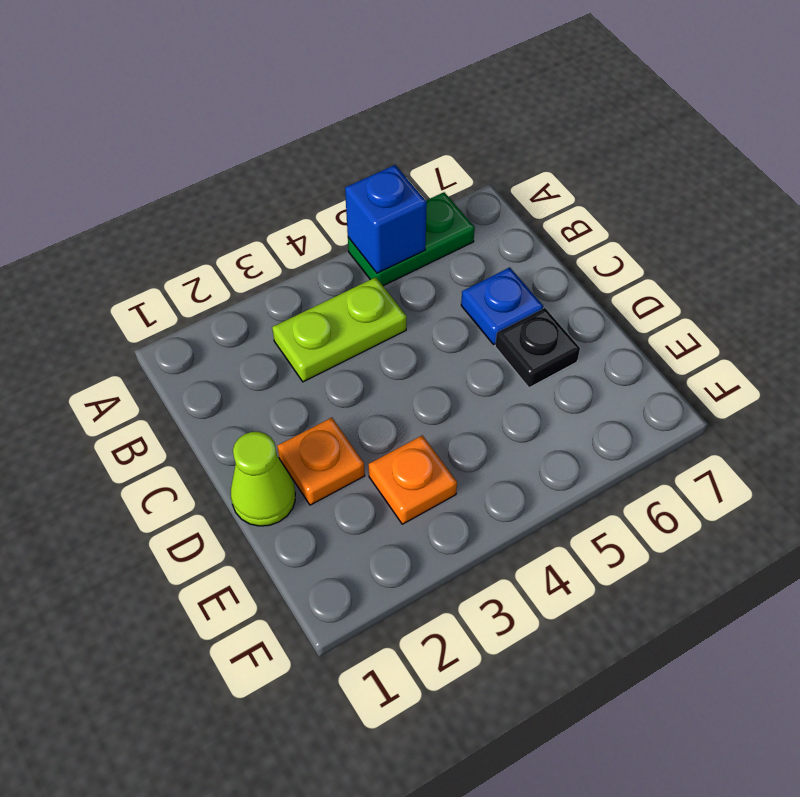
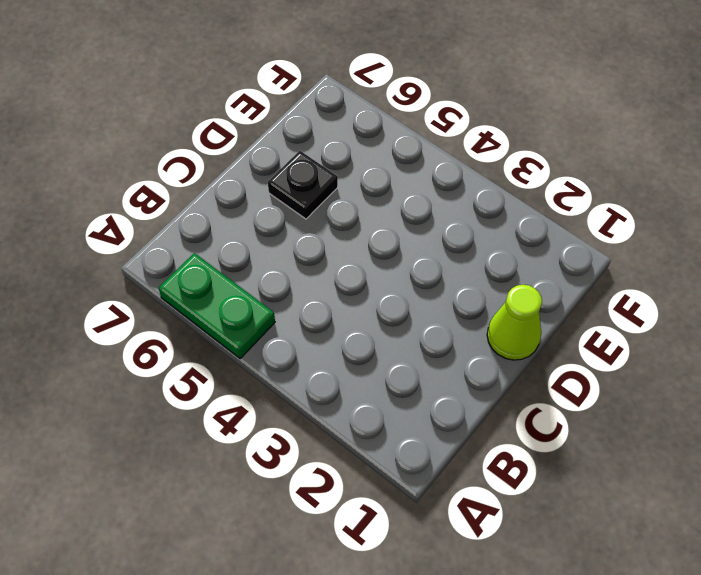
none -> lime plate B3:B4 level 1
none -> blue plate C6 level 1

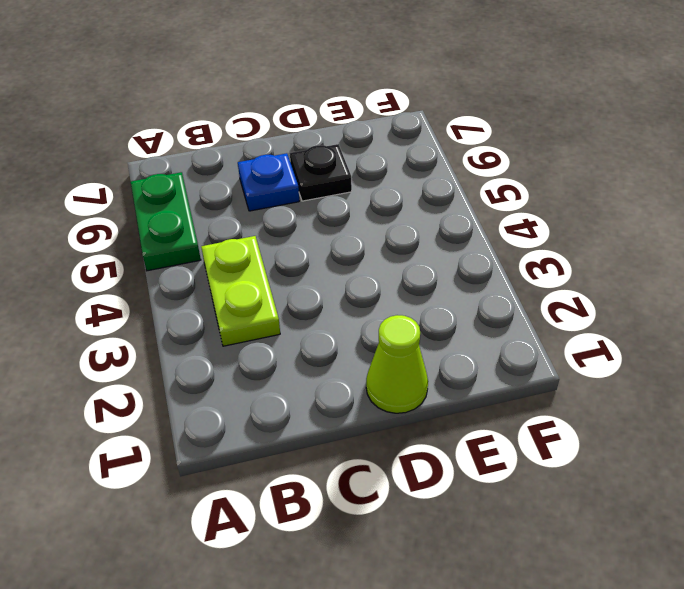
none -> orange plate D2 level 1
none -> orange plate E3 level 1

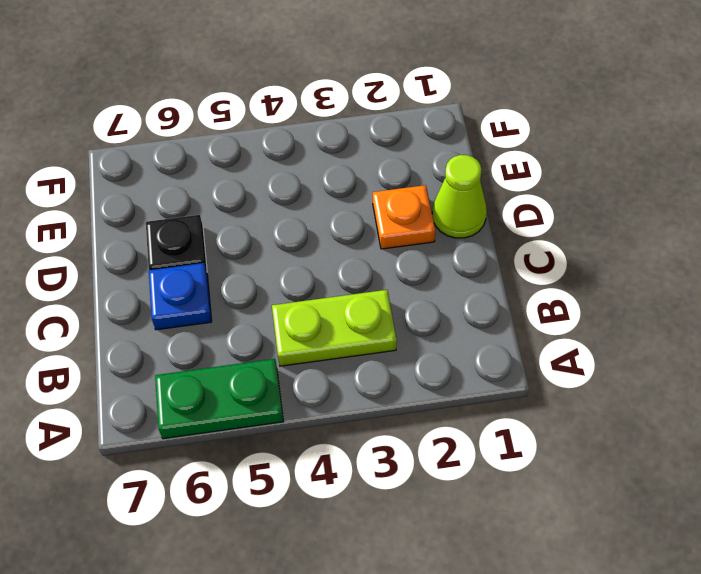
none -> orange plate E3 level 1
none -> blue brick A5 level 2

